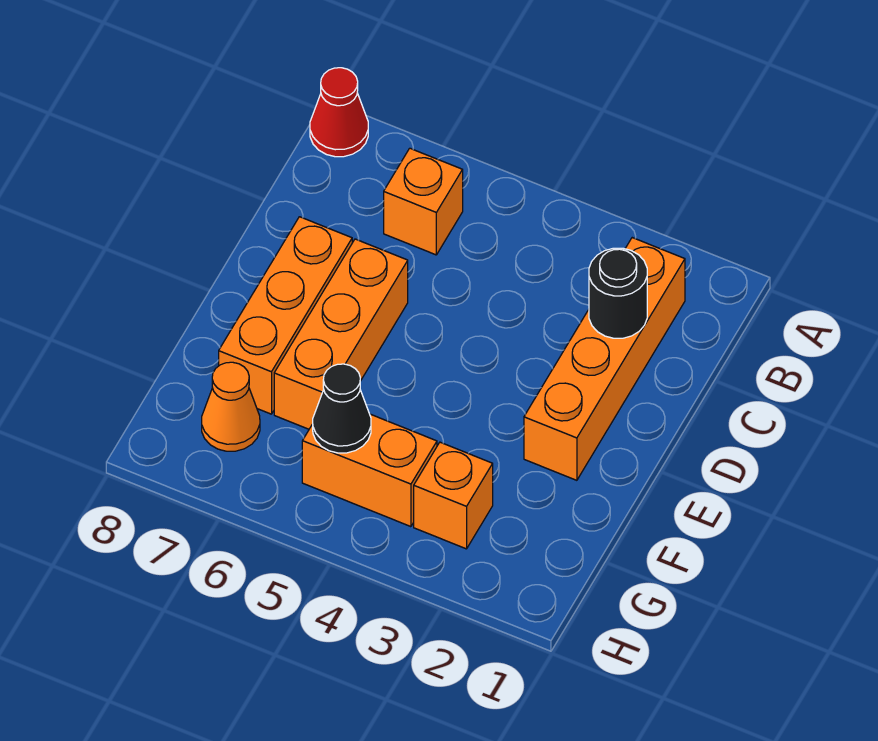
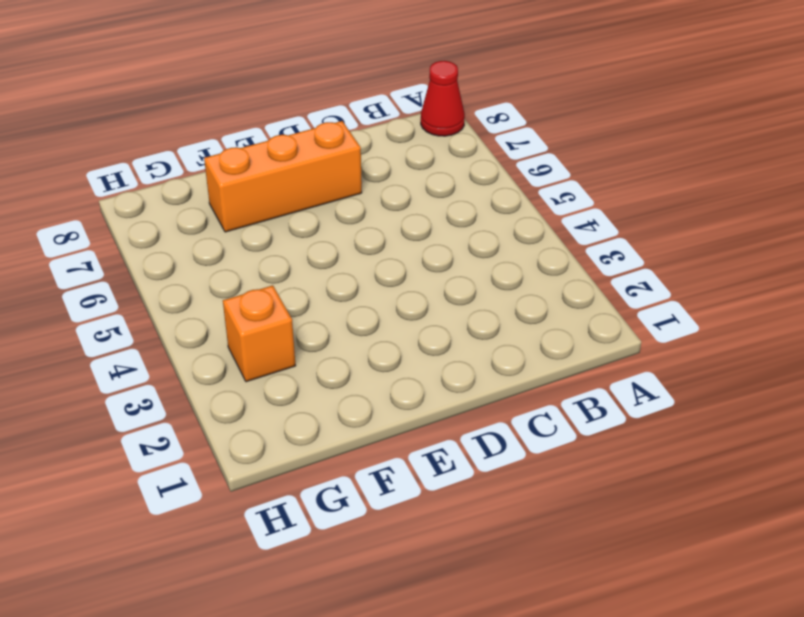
none -> orange brick B2:E2 level 1
none -> orange brick B6 level 1

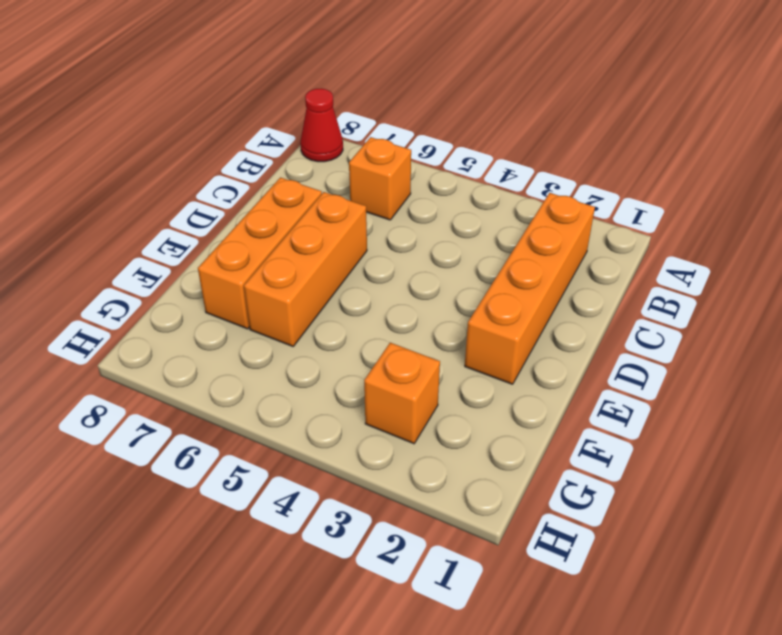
none -> orange brick G4:G5 level 1
none -> orange cone G7 level 1

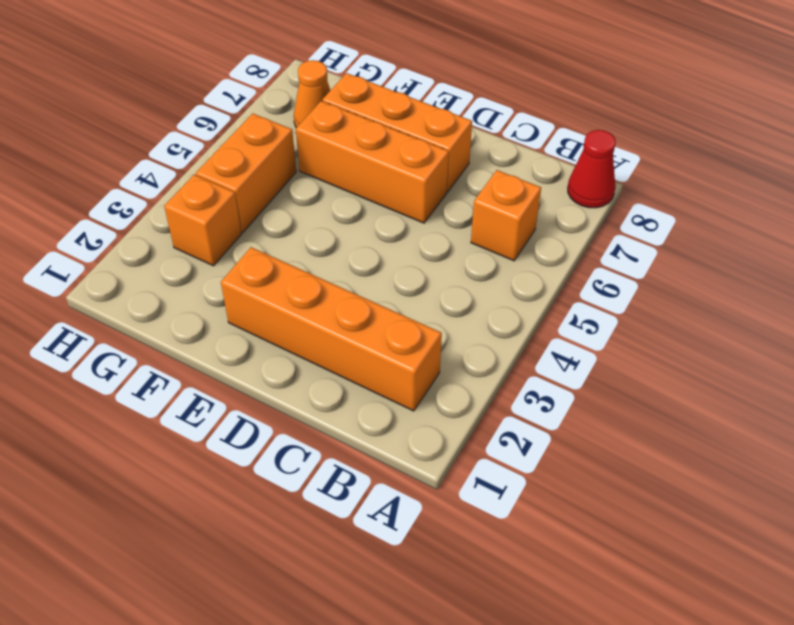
none -> black round brick C2 level 2
none -> black cone G5 level 2

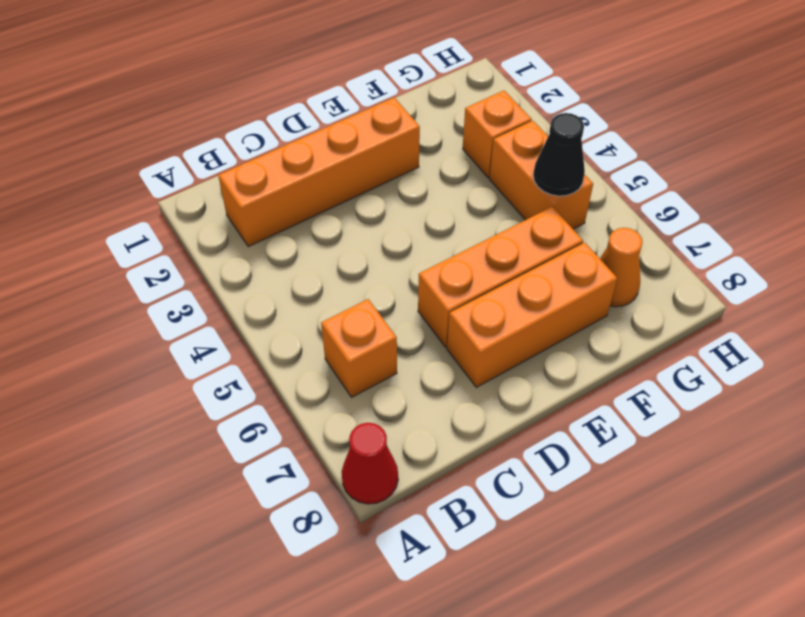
none -> black round brick C2 level 2

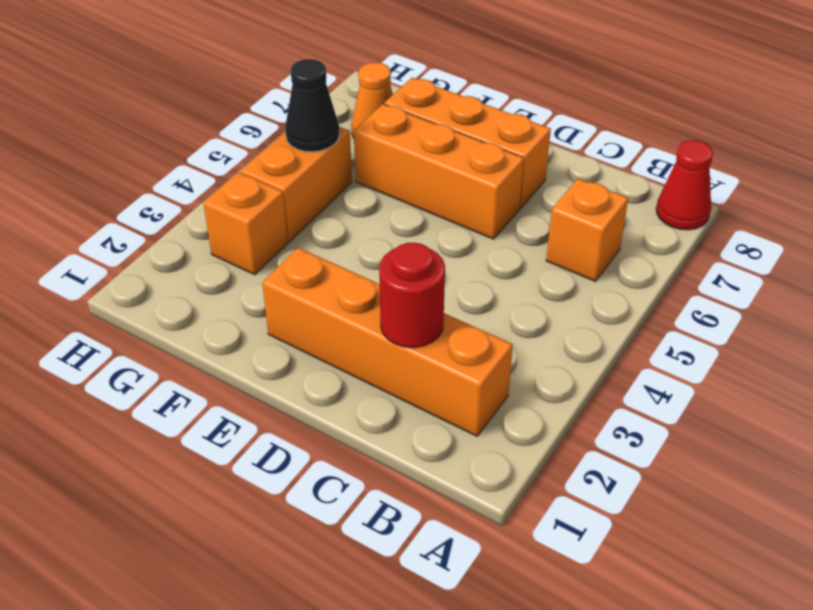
red round brick C2 level 2 -> black round brick C2 level 2

